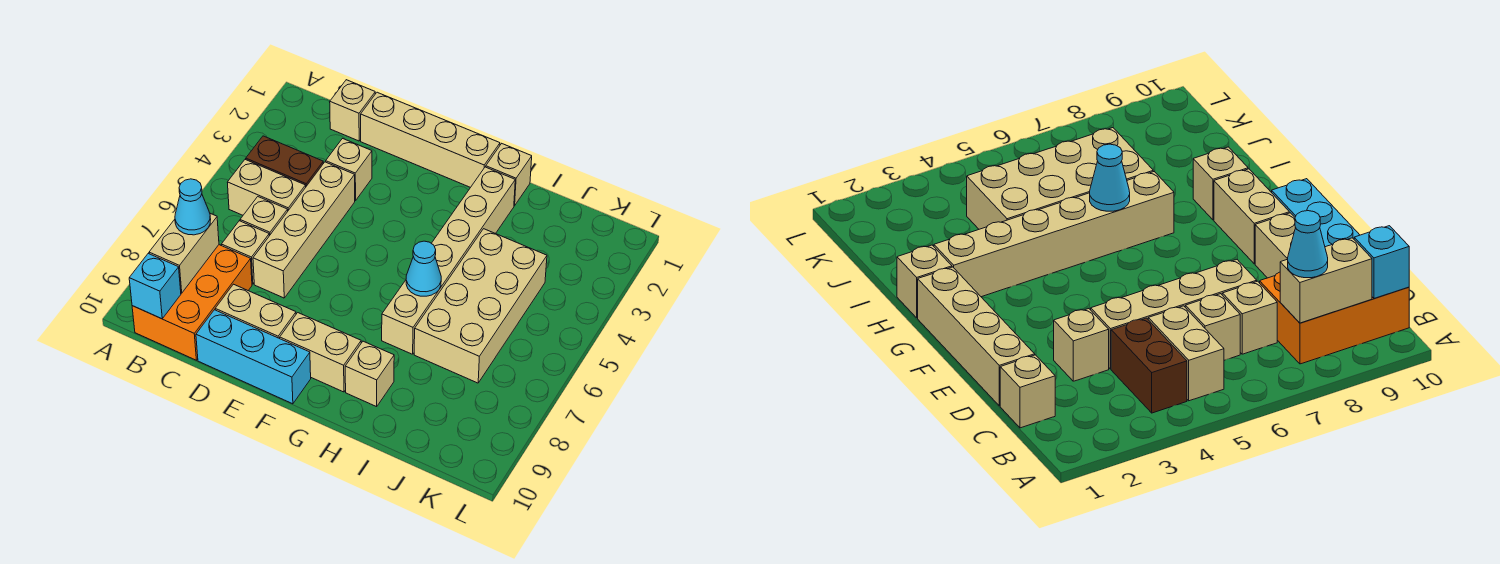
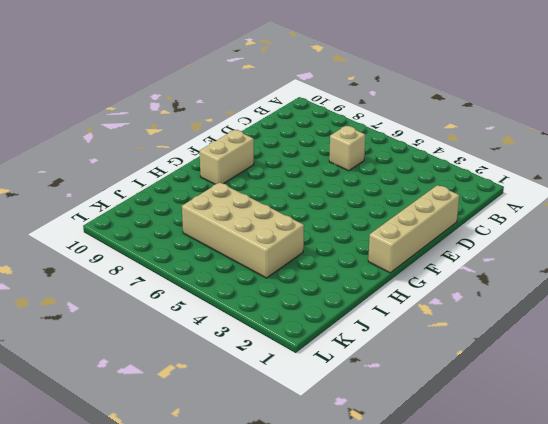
none -> brown brick B4:C4 level 1
none -> tan brick B5:C5 level 1
none -> orange brick B8:C10 level 1

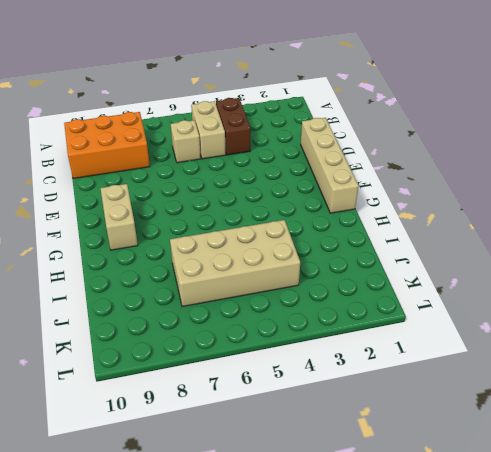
none -> tan brick C1 level 1
none -> tan brick C7 level 1
none -> tan brick D3 level 1

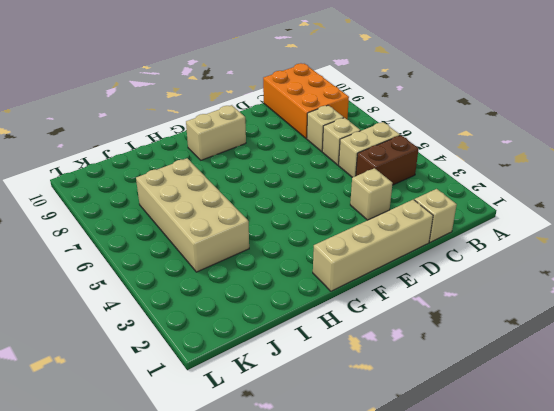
none -> tan brick D4:D7 level 1
none -> tan brick D9:E9 level 1
none -> cyan brick D10:F10 level 1

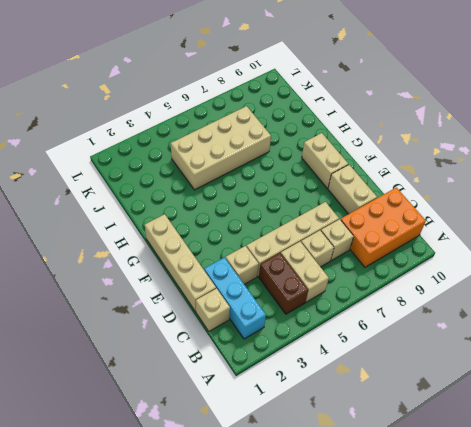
cyan brick B2:D2 level 1 -> cyan brick D10:F10 level 1
none -> tan brick H1 level 1
none -> tan brick H2:H7 level 1
none -> tan brick H9 level 1

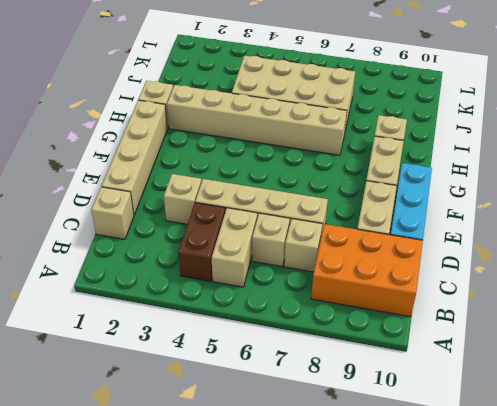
none -> tan brick B8:B9 level 2
none -> cyan brick B10 level 2
none -> cyan cone H6 level 2

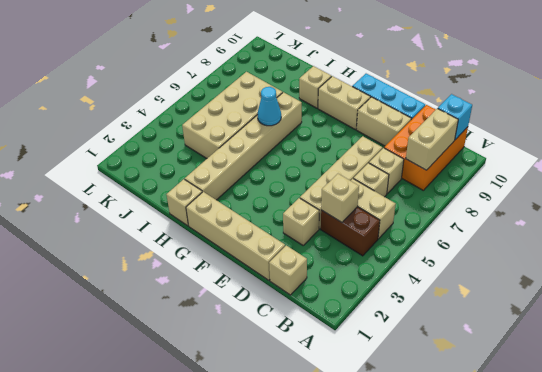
tan brick C4 level 2 -> none
none -> cyan cone B8 level 3

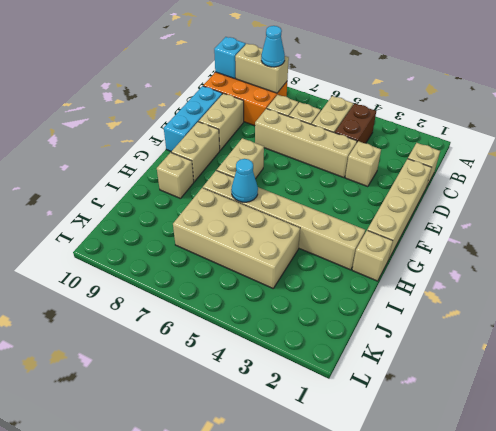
tan brick F7:G7 level 1 -> none

